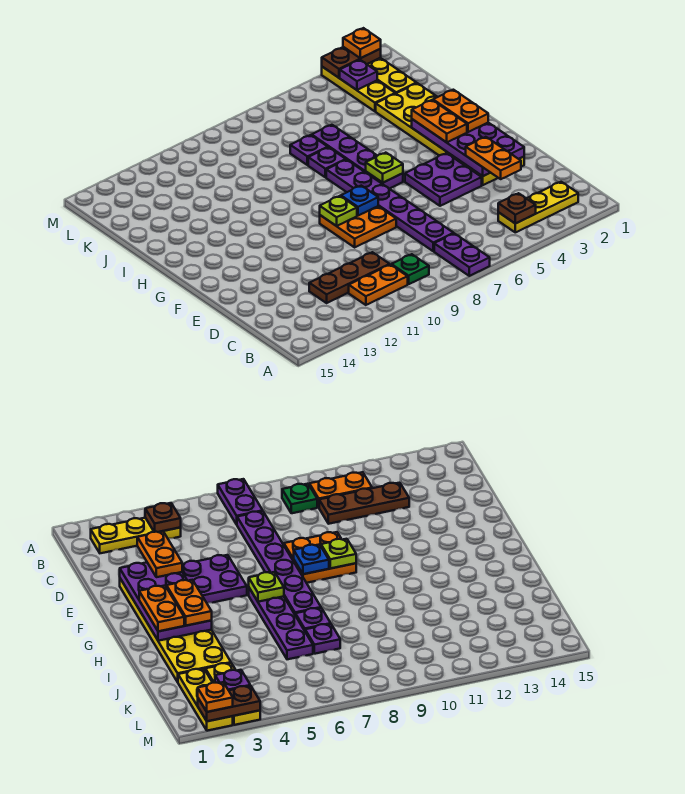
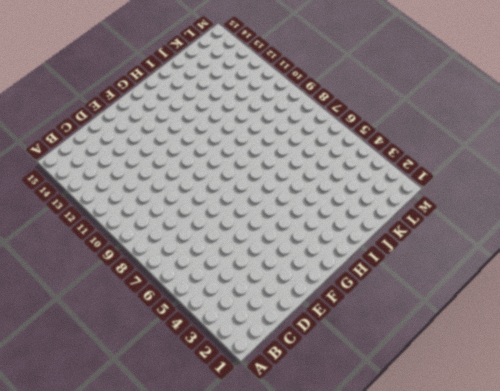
none -> purple plate A7:B7 level 1
none -> yellow plate B2:B4 level 1
none -> green plate B9 level 1

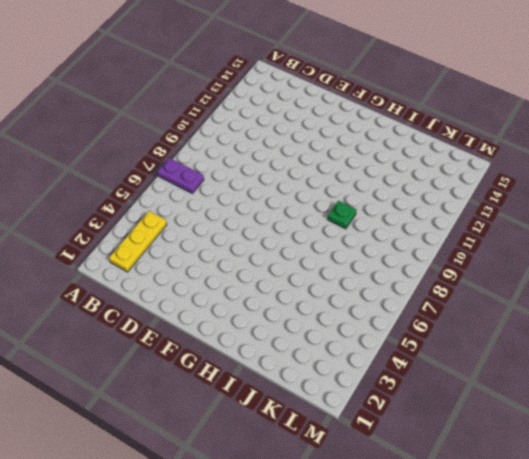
green plate I9 level 1 -> green plate B9 level 1
none -> orange plate B10:B11 level 1
none -> purple plate C7:H7 level 1
none -> brown plate C10:C12 level 1

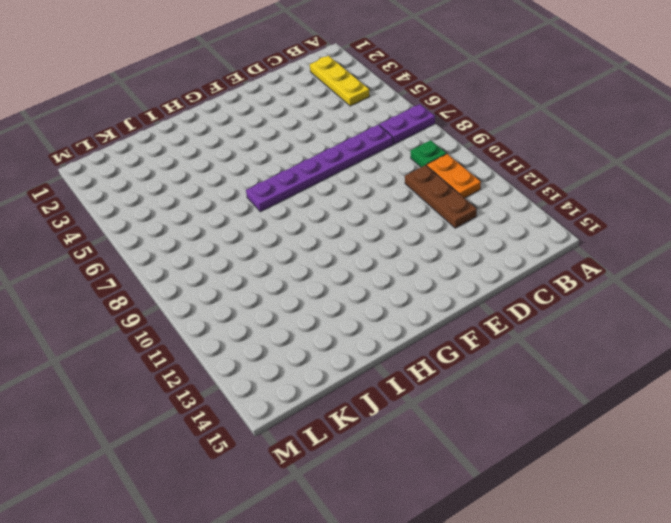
none -> yellow plate E2:J3 level 1
none -> purple plate E4:F5 level 1
none -> orange plate E8:F9 level 1

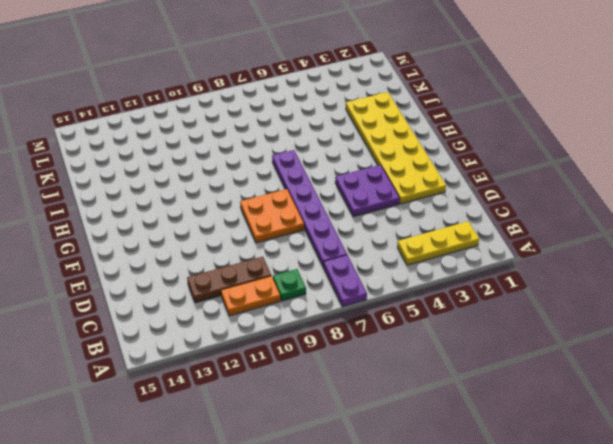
none -> purple plate G6:J6 level 1
none -> purple plate I7 level 1
none -> purple plate J7 level 1

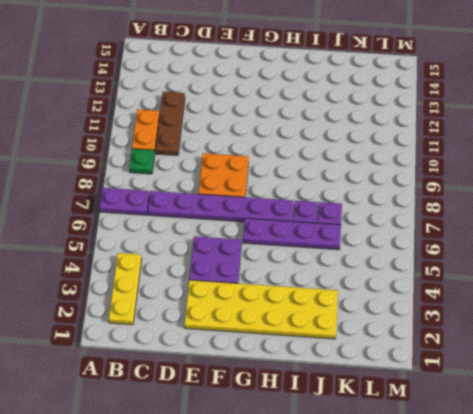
none -> yellow plate K2:M2 level 1
none -> yellow plate K3:M3 level 1
none -> brown plate B4 level 2

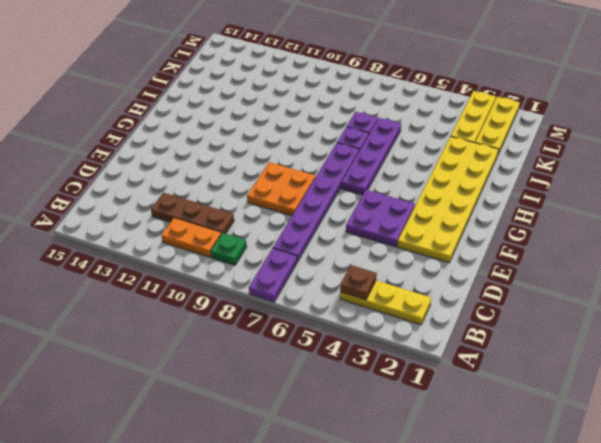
none -> purple plate E2:H3 level 2
none -> blue plate F8 level 2
none -> lime plate F9 level 2

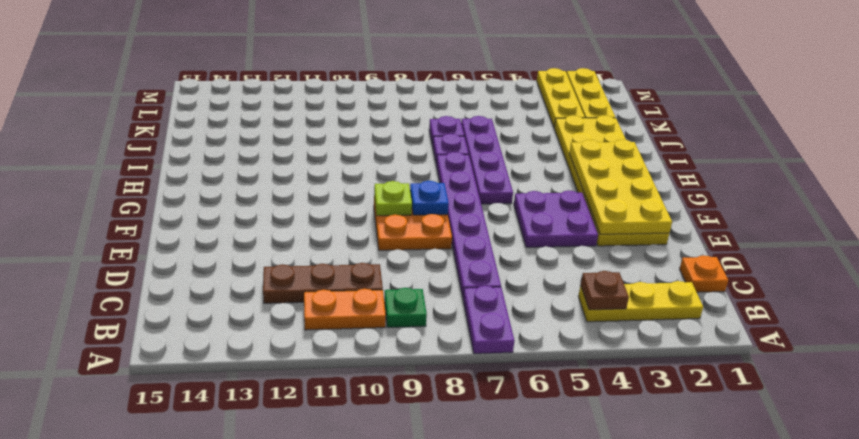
orange plate C1 level 1 -> orange plate M2 level 3
yellow plate E2:H3 level 2 -> purple plate E2:H3 level 2
none -> lime plate G6 level 2
none -> purple plate L3 level 2
none -> brown plate M2:M3 level 2

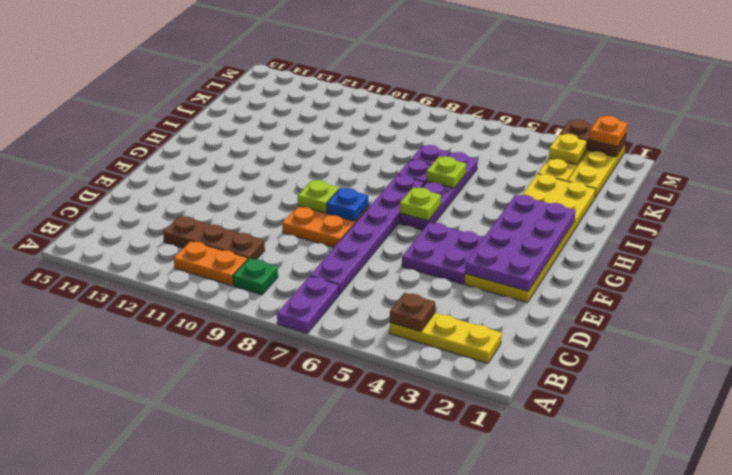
lime plate I6 level 2 -> none
yellow plate L3 level 2 -> purple plate L3 level 2
none -> orange plate D3:E3 level 3
none -> orange plate G2:H2 level 3
none -> orange plate G3:H3 level 3

